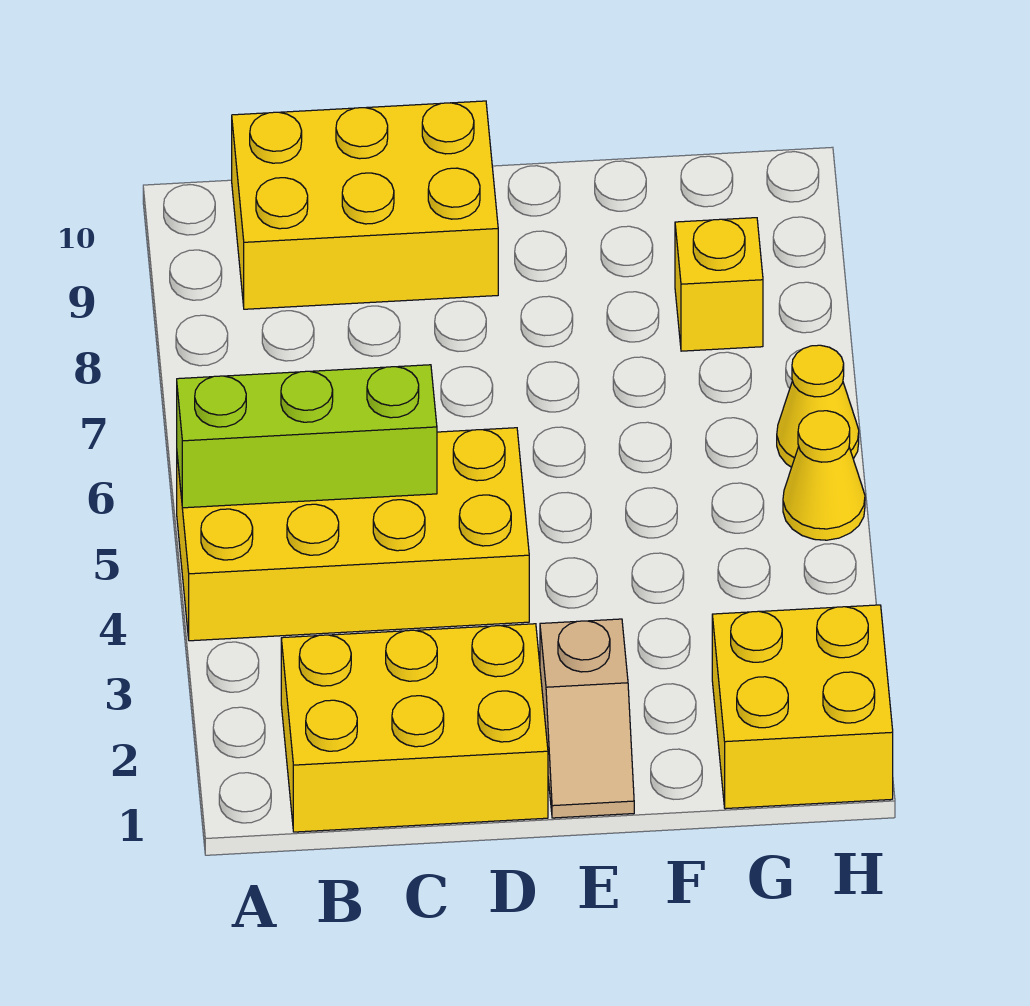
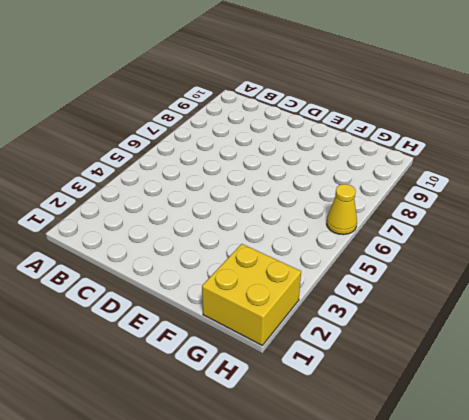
none -> yellow brick A4:D5 level 1
none -> yellow brick B1:D2 level 1

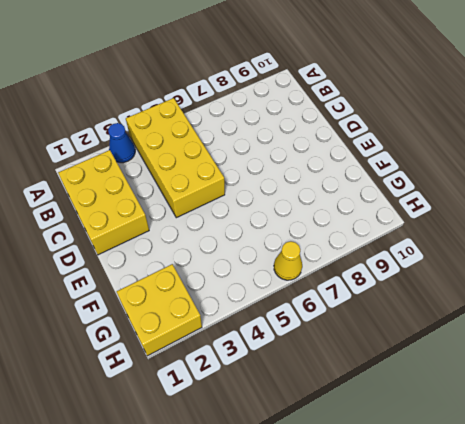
blue cone A3 level 1 -> none
none -> yellow brick B9:D10 level 1
none -> tan slope E1:E2 level 1 top 2

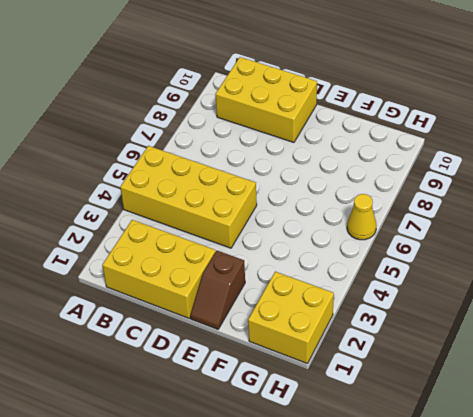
brown slope E1:E2 level 1 top 2 -> tan slope E1:E2 level 1 top 2
none -> yellow brick G8 level 1
none -> yellow cone H5 level 1

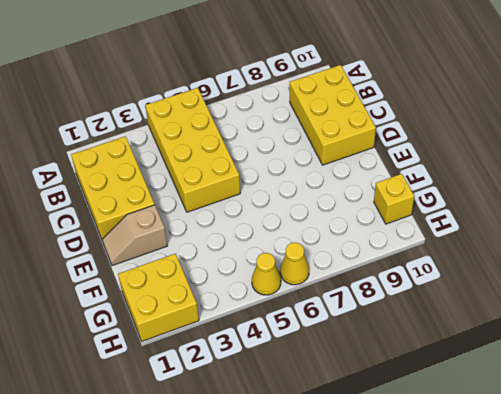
yellow brick G10 level 1 -> yellow brick G8 level 1
none -> lime brick A5:C5 level 2

